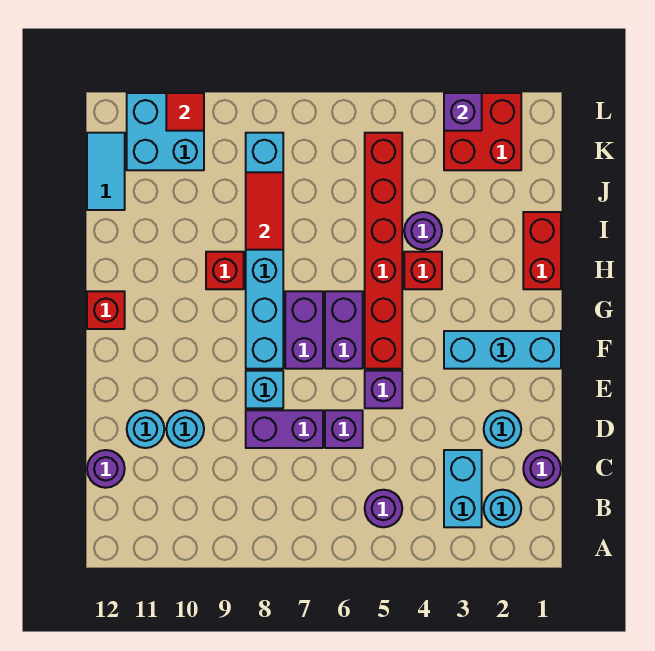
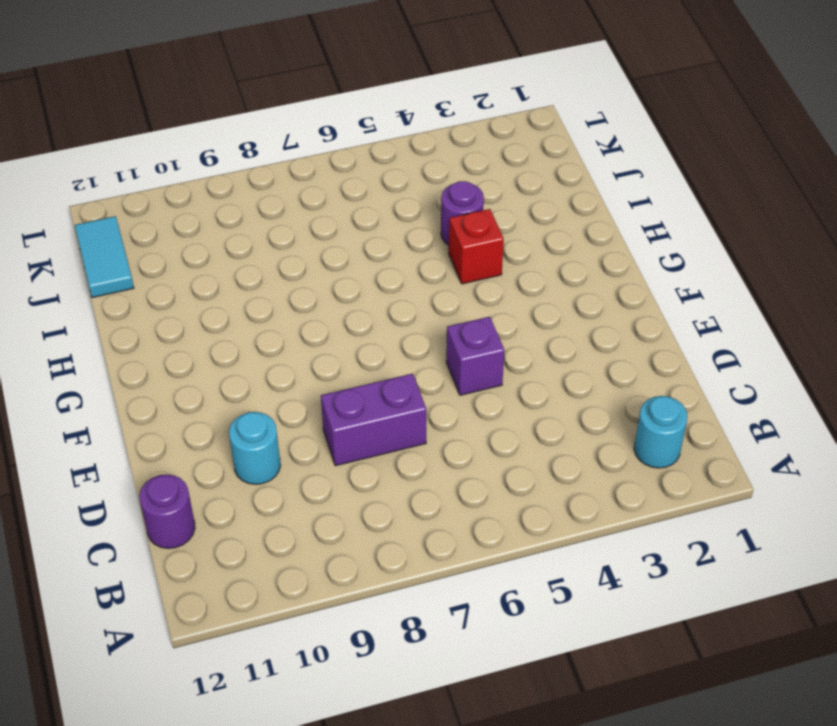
none -> cyan brick B3:C3 level 1
none -> purple round brick B5 level 1
none -> purple round brick C1 level 1

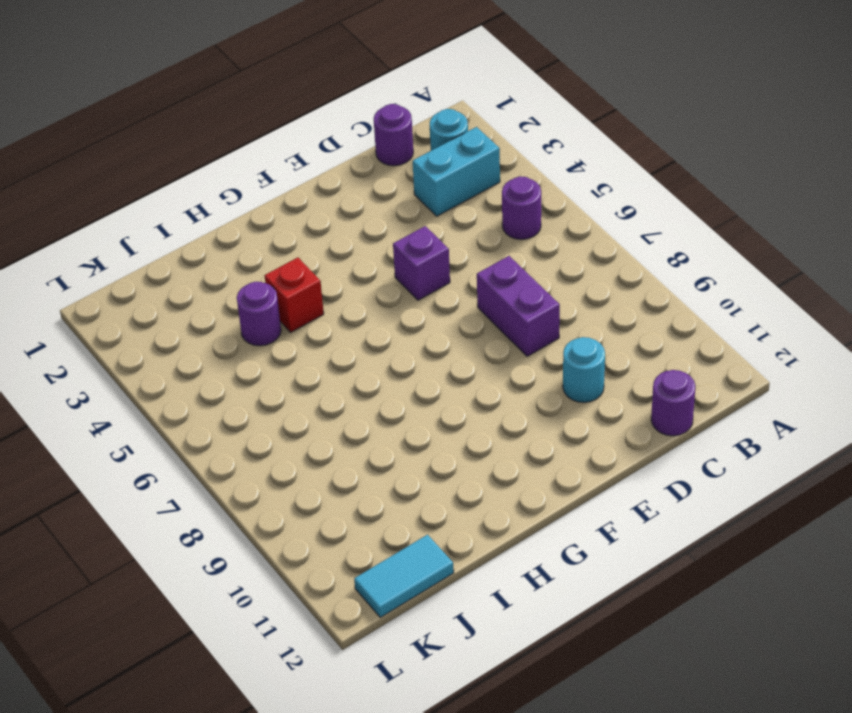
none -> cyan round brick D2 level 1
none -> purple brick D6 level 1
none -> cyan round brick D11 level 1

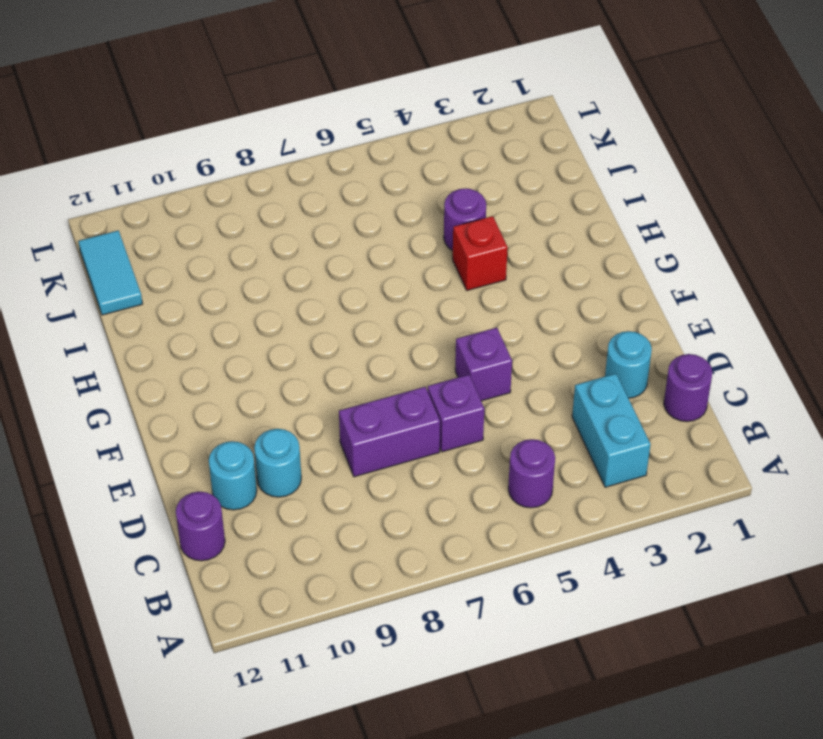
none -> cyan round brick B2 level 1
none -> cyan brick E8 level 1
none -> cyan brick F1:F3 level 1

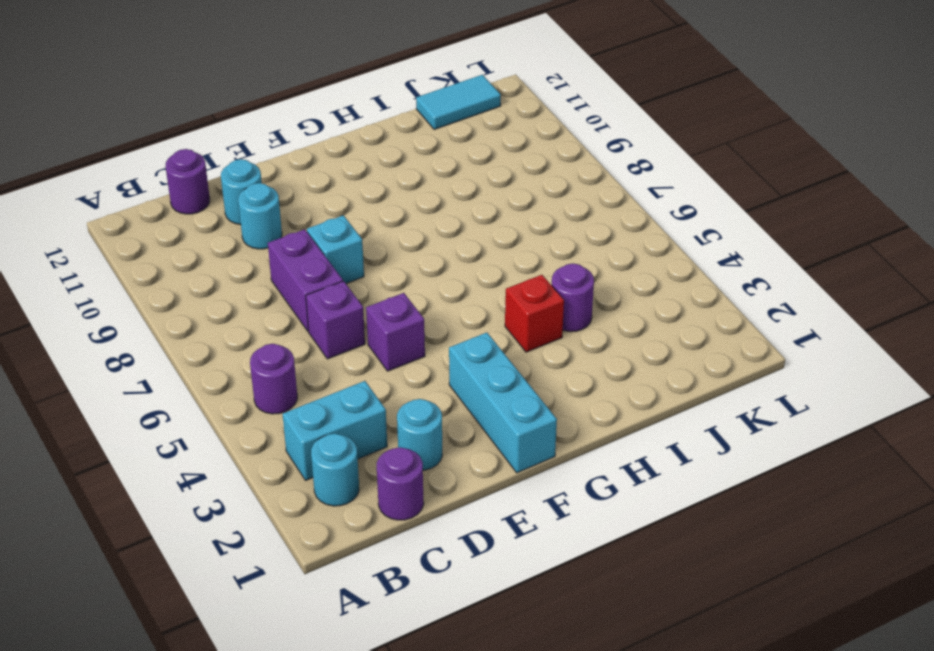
none -> red brick F5:K5 level 1
none -> purple brick F6:G6 level 1
none -> purple brick F7:G7 level 1

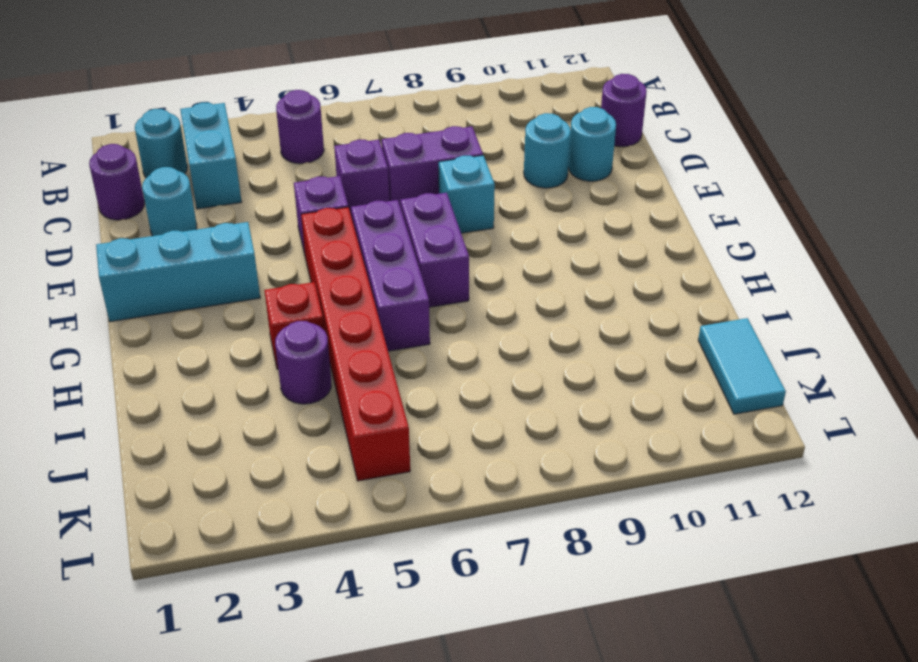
purple brick F6:H6 level 1 -> purple brick F6:G6 level 1
none -> cyan brick F8:K8 level 1
none -> red brick G12 level 1
none -> red brick H1:I1 level 1

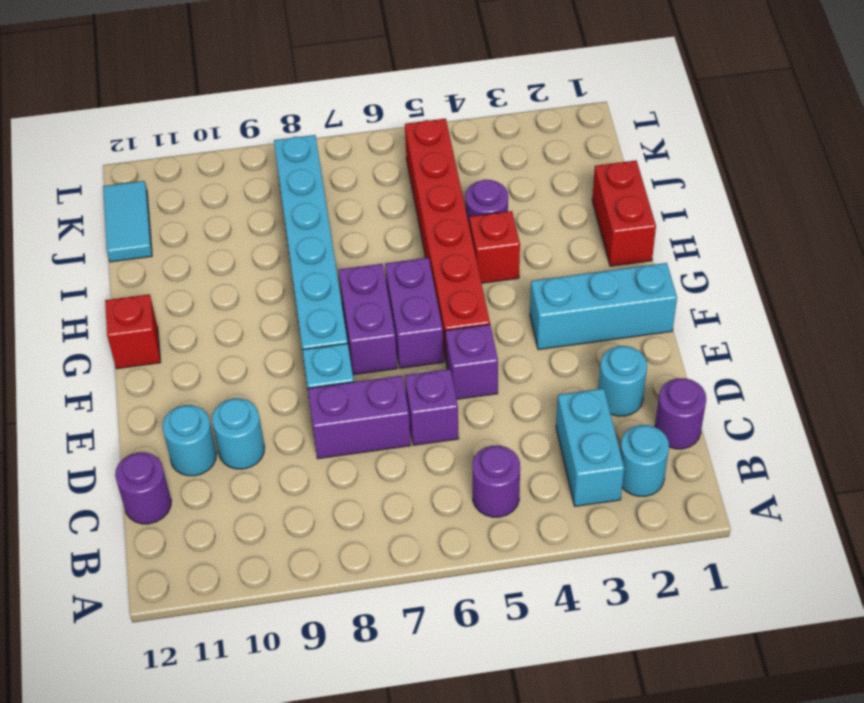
none -> red brick H9 level 1
none -> red brick K2:L3 level 1
none -> cyan brick K10:L11 level 1

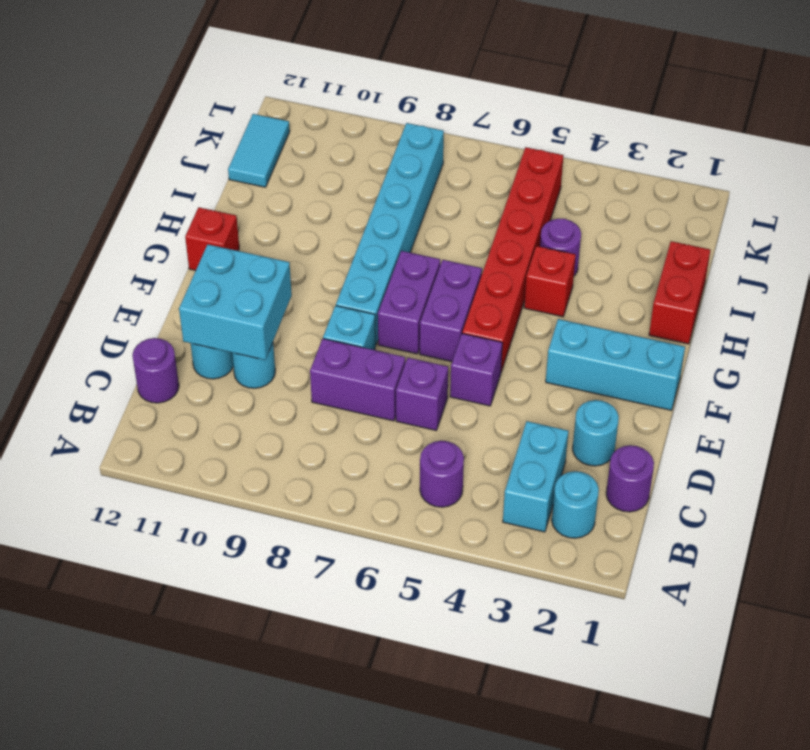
cyan brick D10:E11 level 2 -> cyan brick K10:L11 level 1
none -> red brick H9 level 1
none -> red brick K2:L3 level 1
none -> red tile I8:J8 level 2

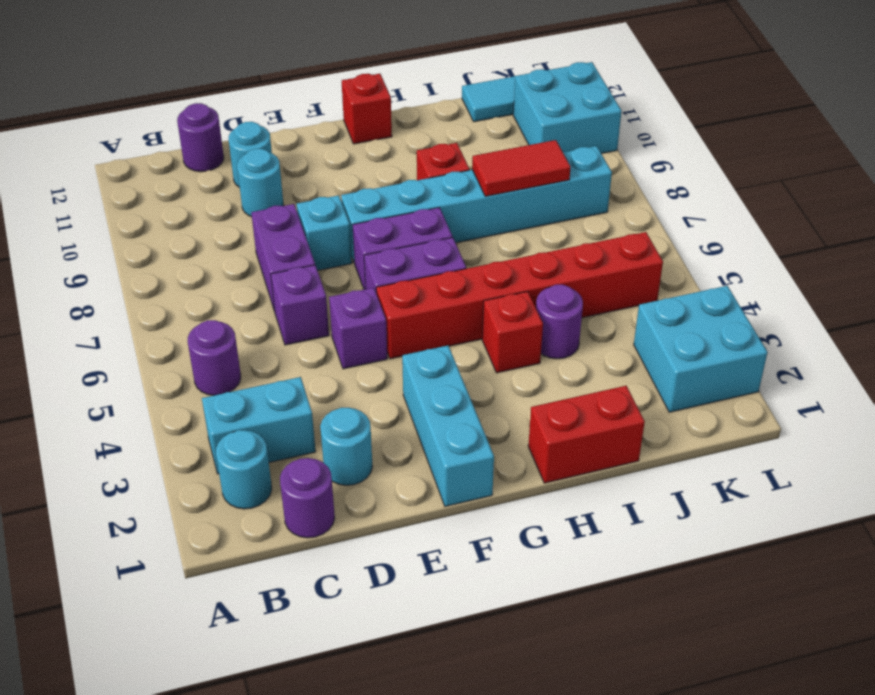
cyan brick K2:L3 level 1 -> red brick K2:L3 level 1
none -> purple brick L3 level 2
none -> red tile L10 level 2

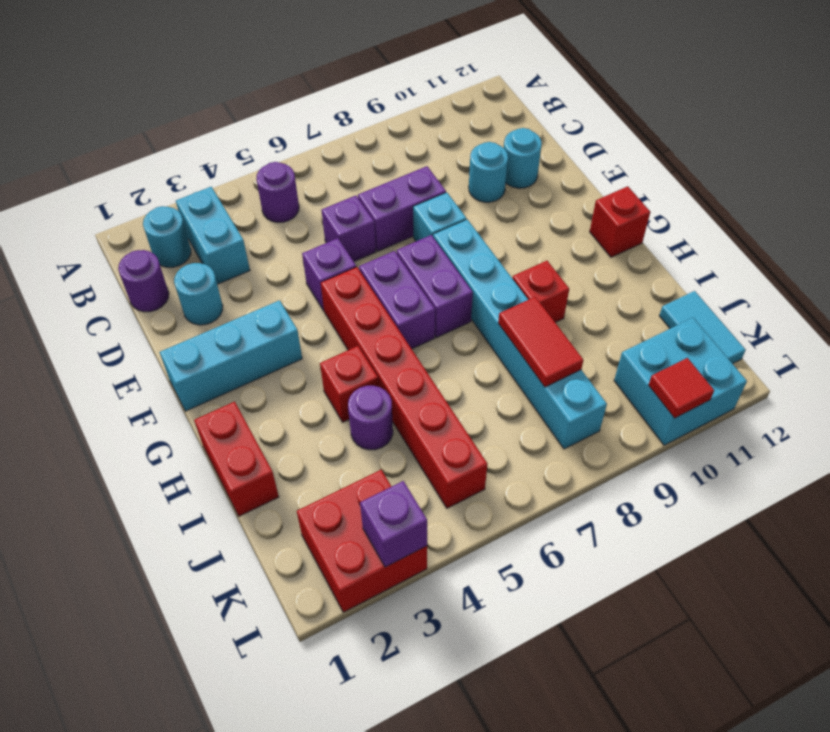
none -> purple round brick C12 level 1

